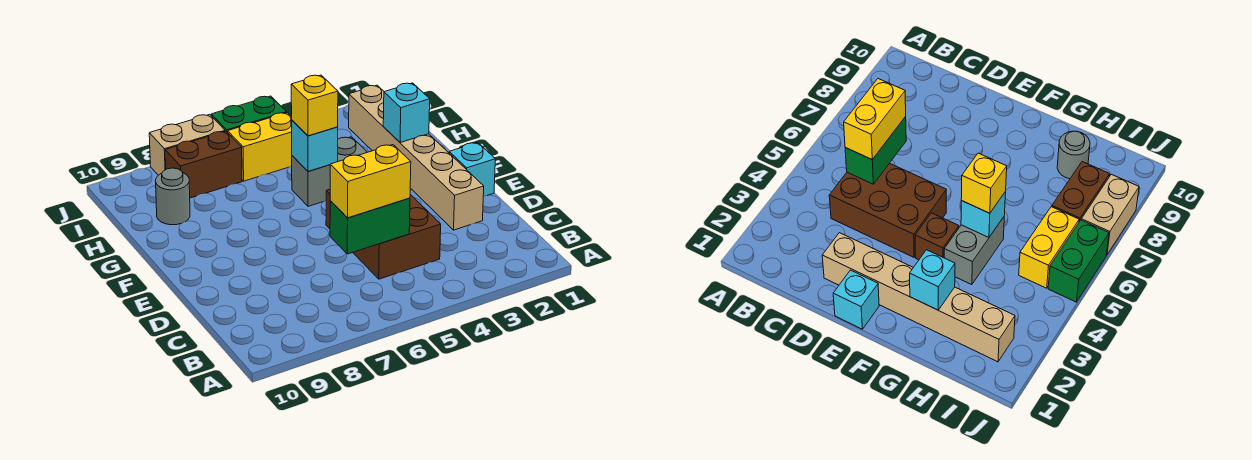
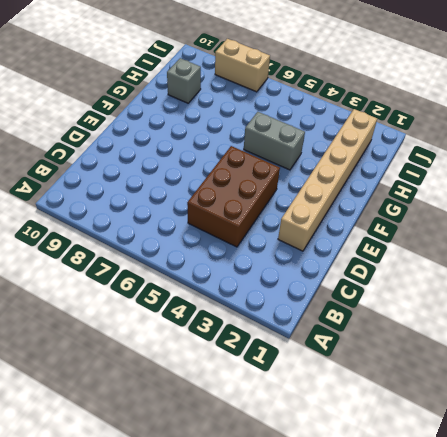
grey brick H9 level 1 -> grey round brick H9 level 1
none -> cyan brick E1 level 1
none -> brown brick F4 level 1
none -> yellow brick I5:I6 level 1

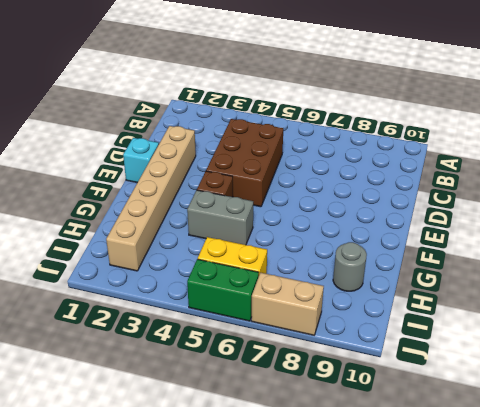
none -> brown brick I7:I8 level 1
none -> green brick C5:C6 level 2
none -> cyan brick G2 level 2

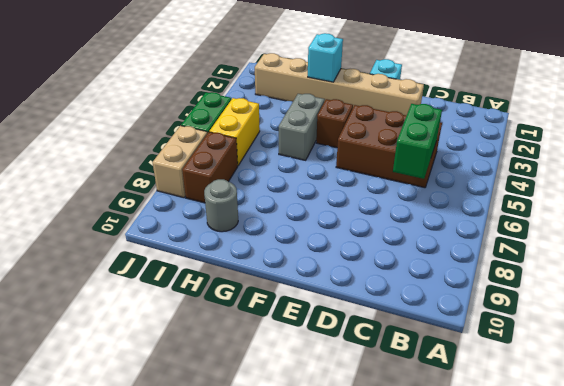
none -> cyan brick G5 level 2
none -> yellow brick C5:C6 level 3
none -> yellow brick G5 level 3

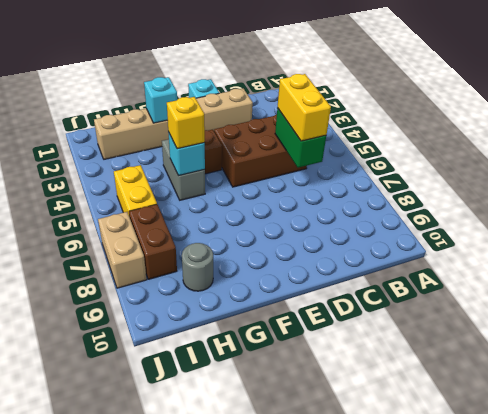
none -> green brick J5:J6 level 1

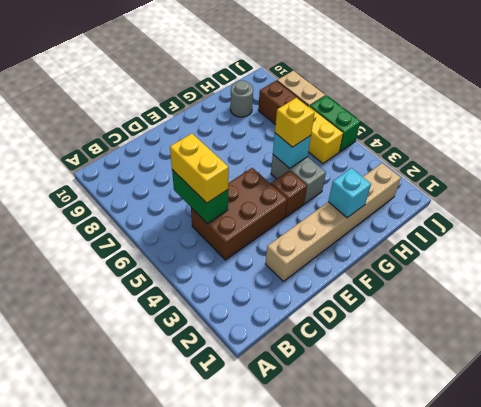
none -> cyan brick E1 level 1

